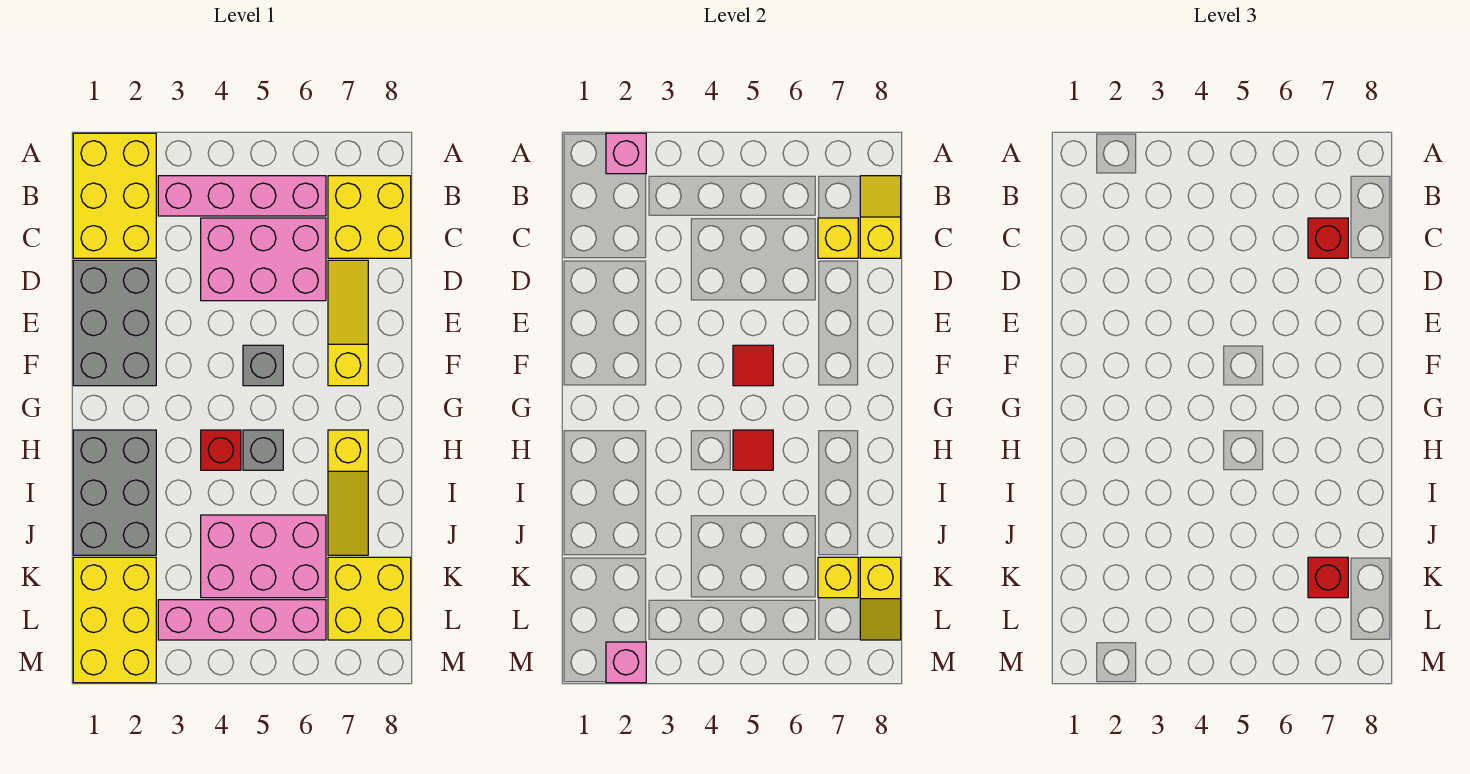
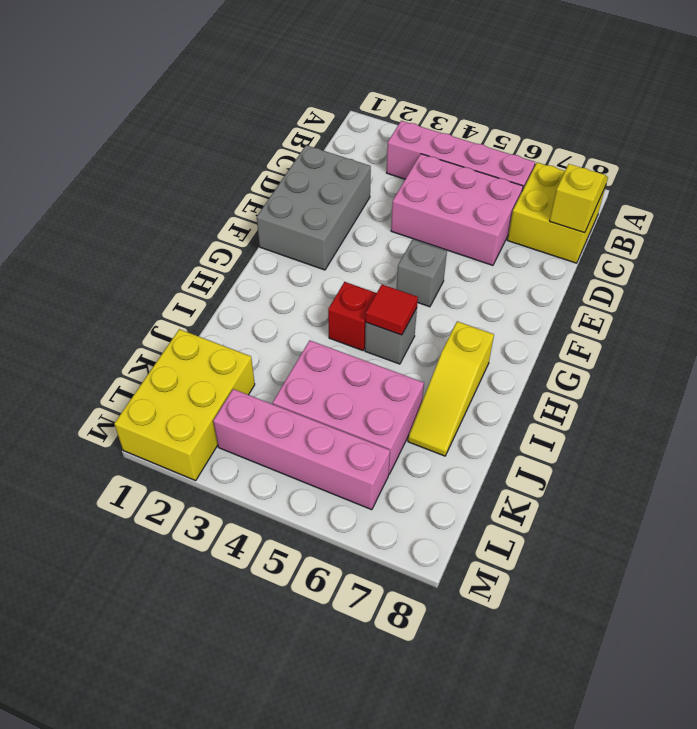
none -> yellow brick A1:C2 level 1
none -> yellow slope D7:F7 level 1 top F
none -> grey brick H1:J2 level 1

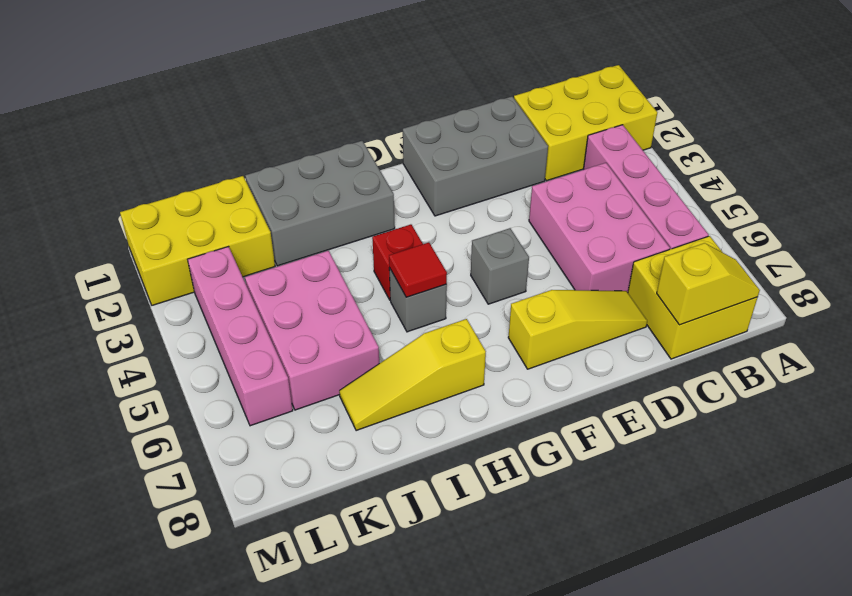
none -> yellow brick K7:L8 level 1
none -> pink brick A2 level 2
none -> yellow brick C7 level 2

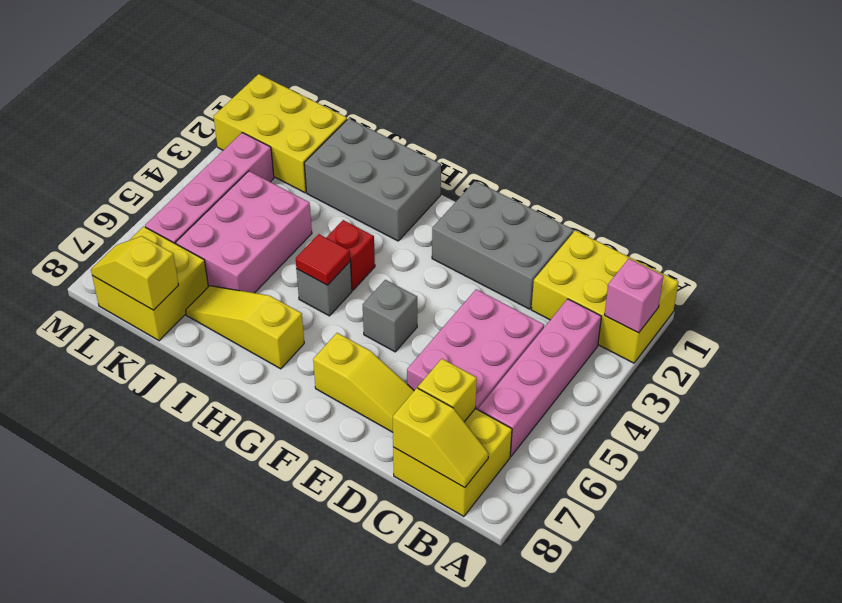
none -> red tile F5 level 2
none -> yellow brick K7 level 2
none -> pink brick M2 level 2

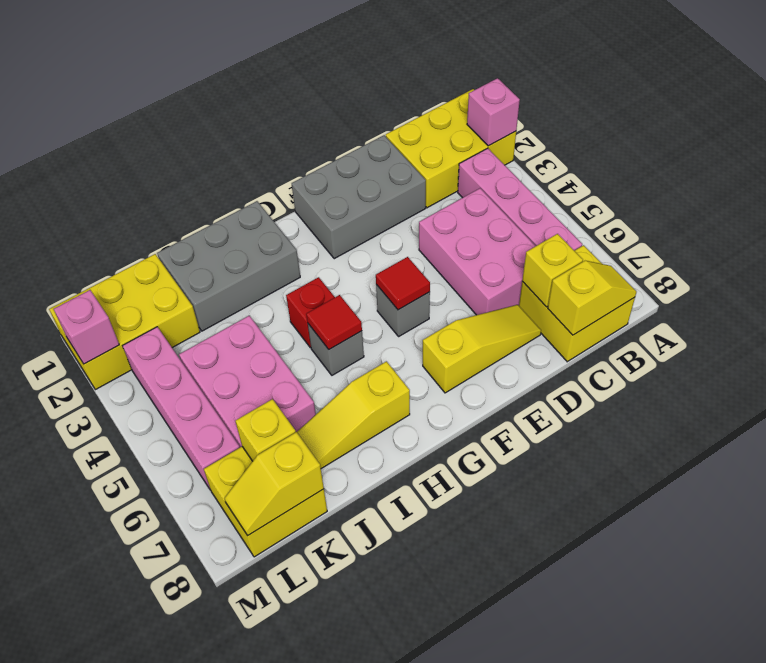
none -> red brick C7 level 3
none -> red brick K7 level 3

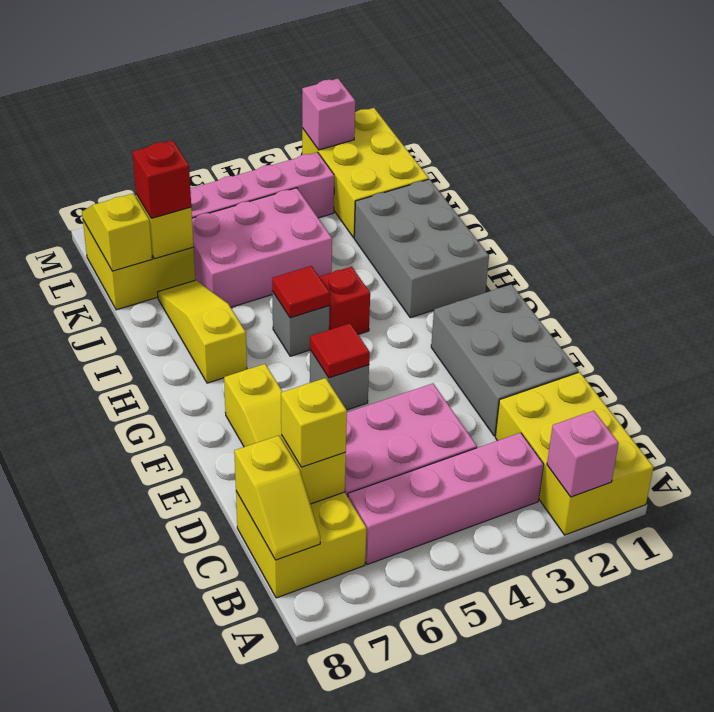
yellow brick C7 level 3 -> red brick C7 level 3

